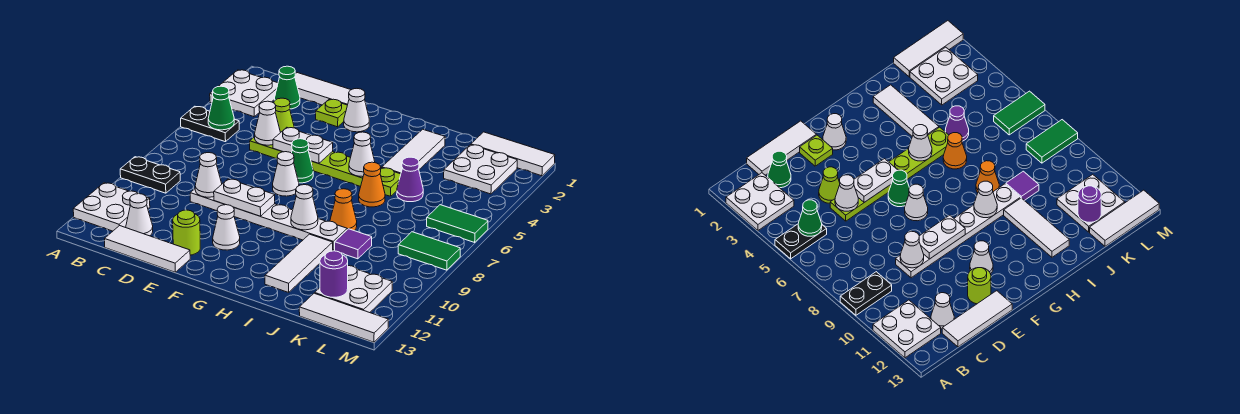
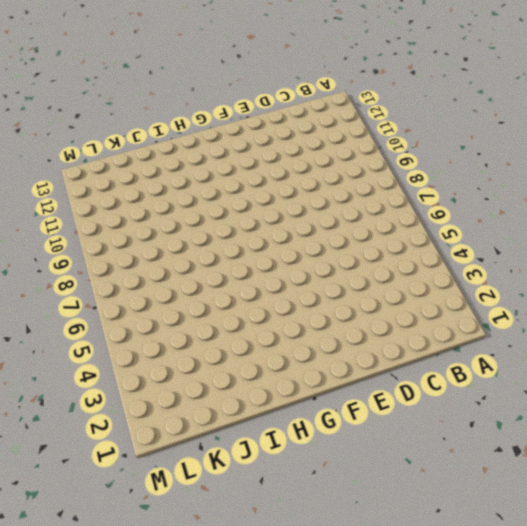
none -> white plate A2:B3 level 1
none -> black plate A5:B5 level 1
none -> black plate A9:B9 level 1
none -> white plate A11:B12 level 1

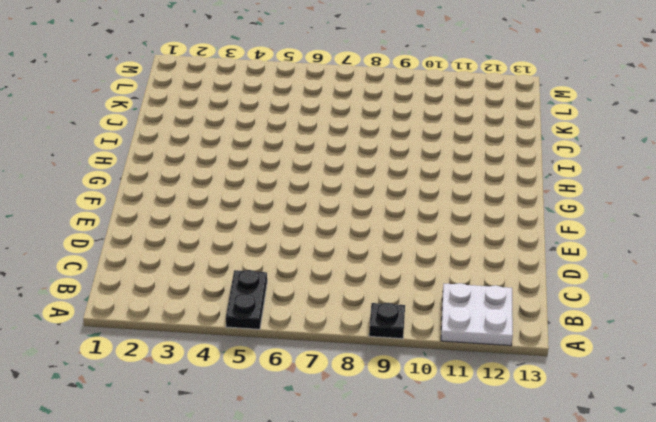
black plate A9 level 1 -> black plate A9:B9 level 1
none -> white plate A2:B3 level 1
none -> white tile C1:E1 level 1
none -> green cone C2 level 1
none -> white cone C12 level 1

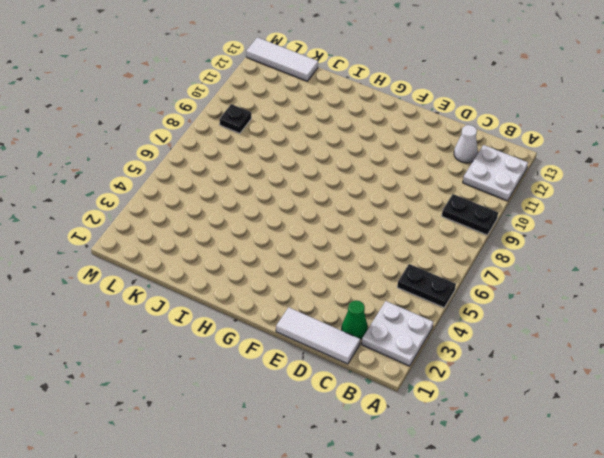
black plate L9 level 1 -> none
none -> white tile C13:E13 level 1
none -> lime cone D4 level 1
none -> lime plate D5:I5 level 1
none -> white plate D9:I9 level 1

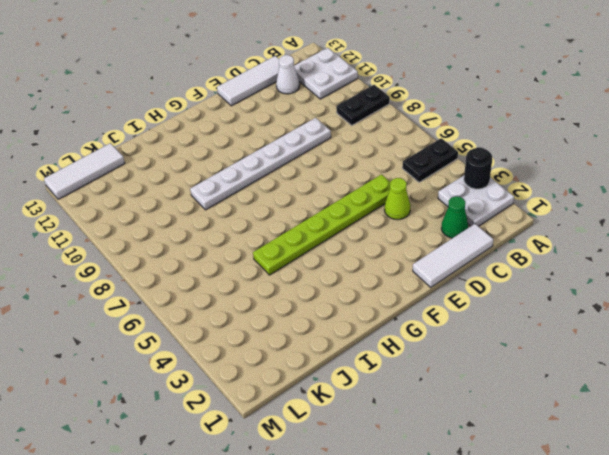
black round brick A3 level 2 -> none
none -> lime plate E2 level 1
none -> lime round brick E12 level 1
none -> white cone F2 level 1
none -> green cone F6 level 1

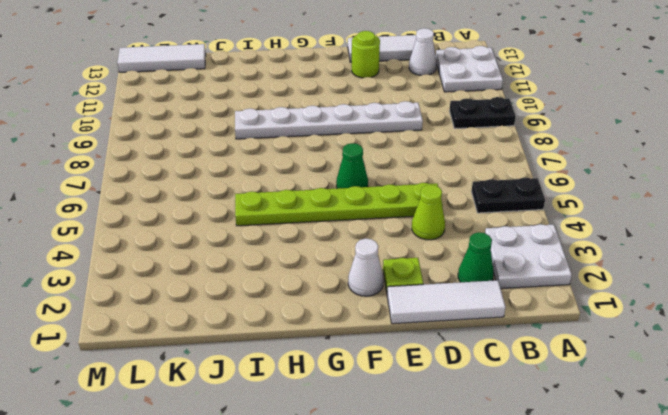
none -> white cone F7 level 1
none -> white cone F11 level 1
none -> white tile I2:I4 level 1
none -> orange cone I6 level 1

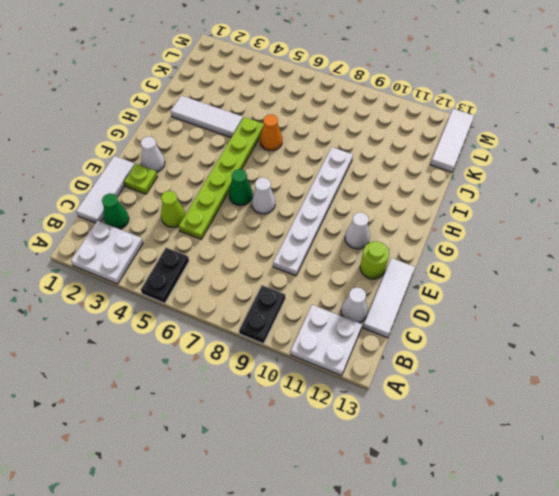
none -> orange cone I8 level 1
none -> white tile I10:I12 level 1
none -> purple cone J5 level 1
none -> purple tile J9 level 1

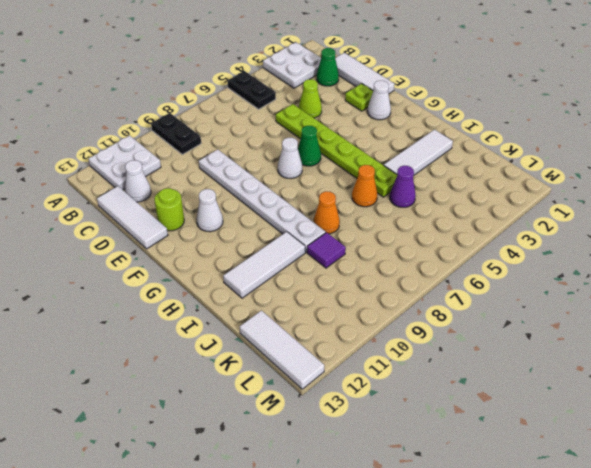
none -> white tile K1:M1 level 1
none -> white plate K2:L3 level 1
none -> white plate K11:L12 level 1
none -> green tile L6:M6 level 1

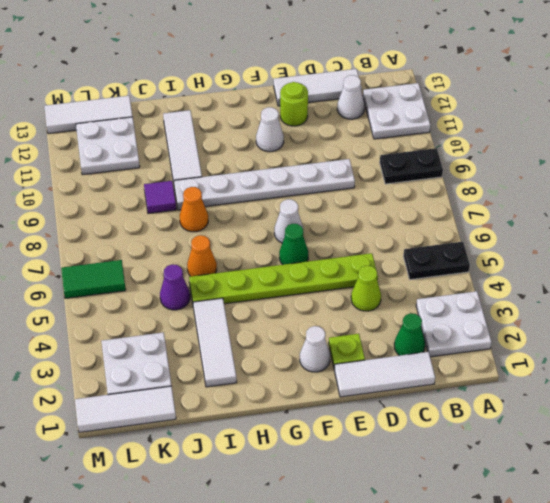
none -> green tile L8:M8 level 1
none -> green cone B5 level 2
none -> white cone D5 level 2
none -> white cone D9 level 2

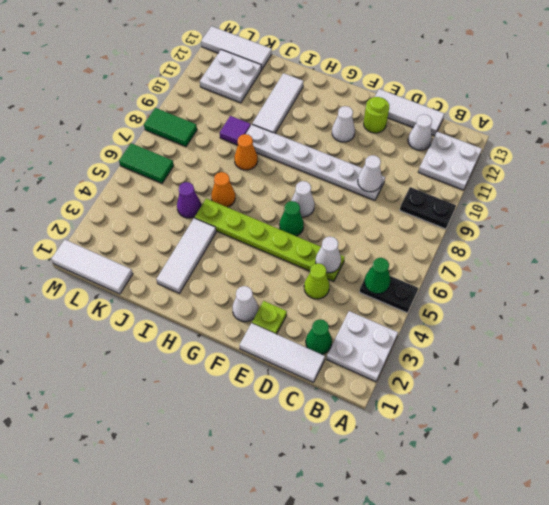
none -> white plate K2:L3 level 1
none -> white plate E5:F5 level 2
none -> white plate E9:F9 level 2
none -> white cone H5 level 2

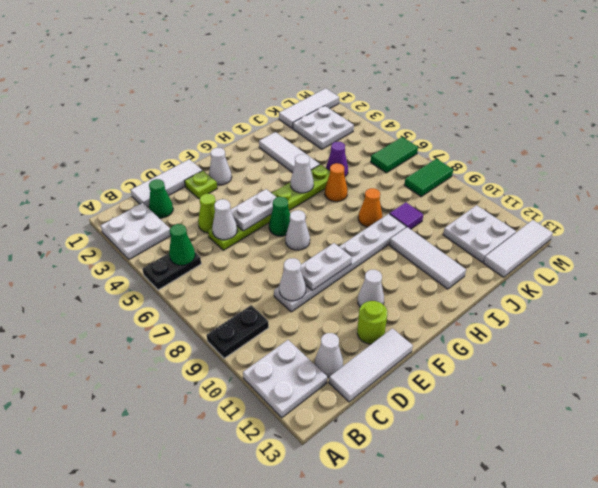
none -> white cone H9 level 2
none -> purple round brick K12 level 2

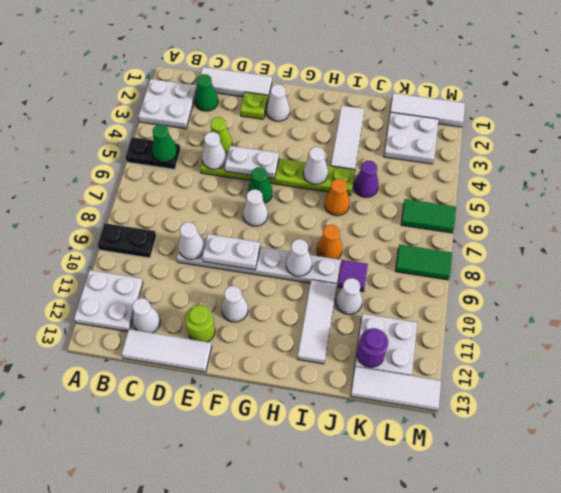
white cone J10 level 1 -> none

